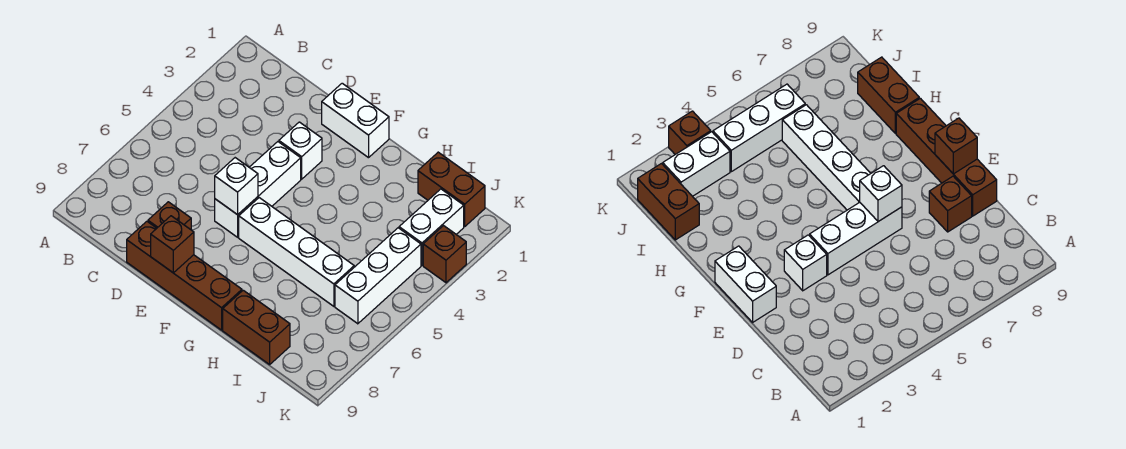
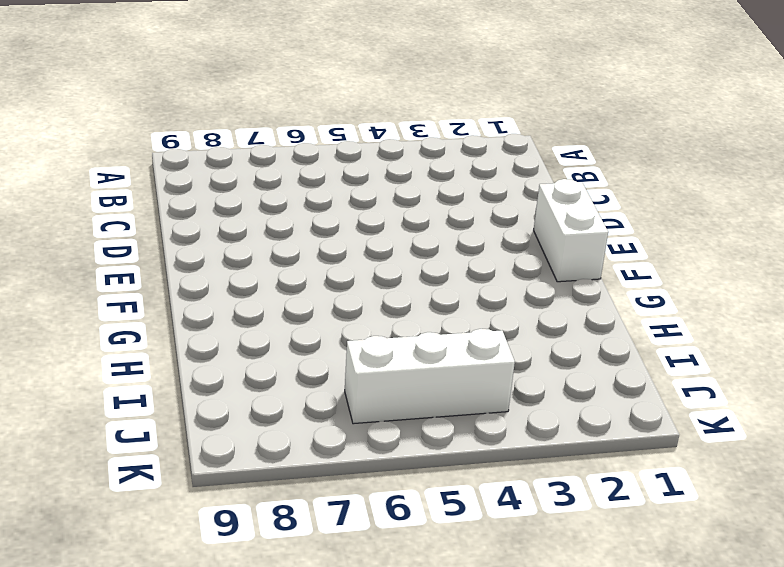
none -> brown brick D8 level 1
none -> brown brick D9:G9 level 1
none -> white brick E3 level 1

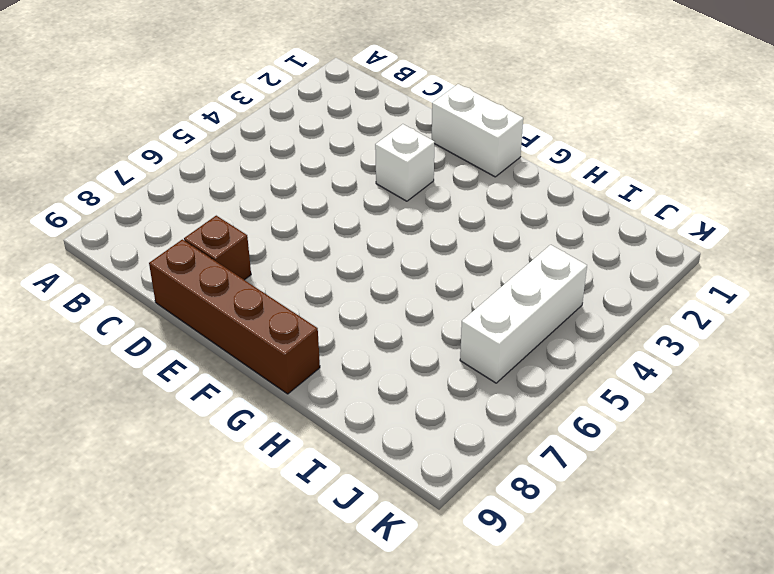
none -> white brick E4:E6 level 1
none -> white brick F6:I6 level 1
none -> brown brick H9:I9 level 1

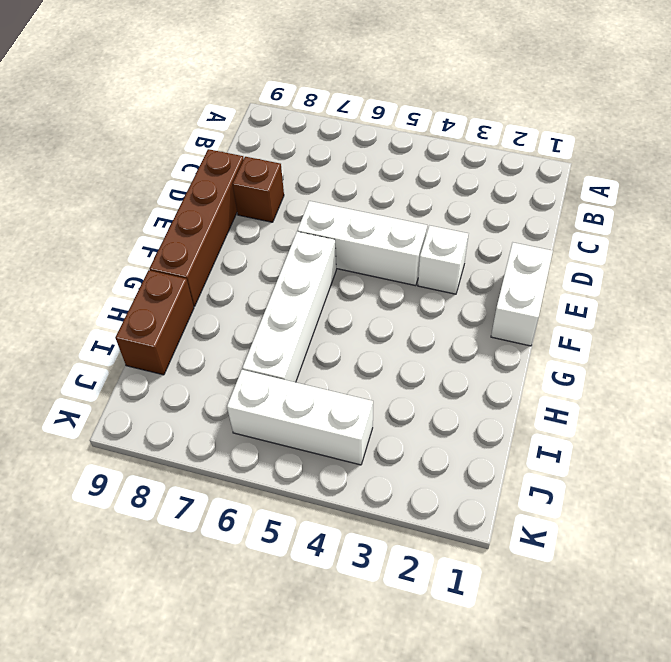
none -> brown brick I1:J1 level 1
none -> white brick J2:J3 level 1
none -> brown brick K3 level 1

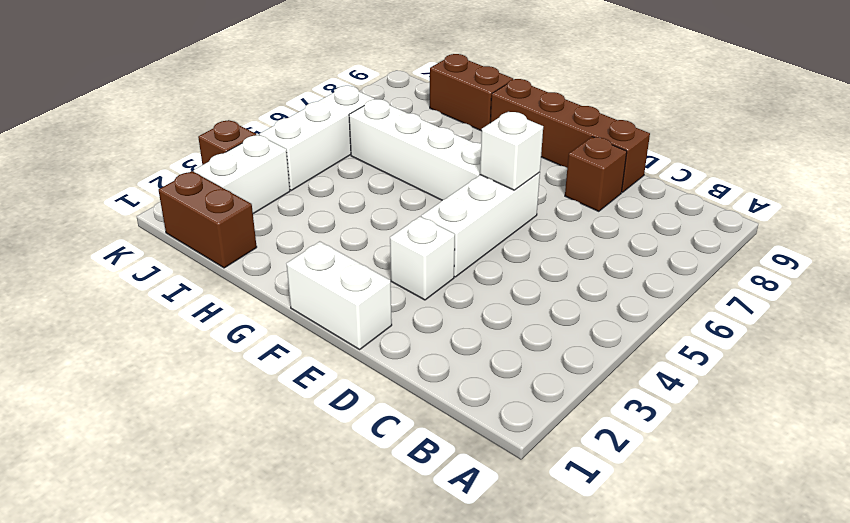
none -> brown brick E9 level 2

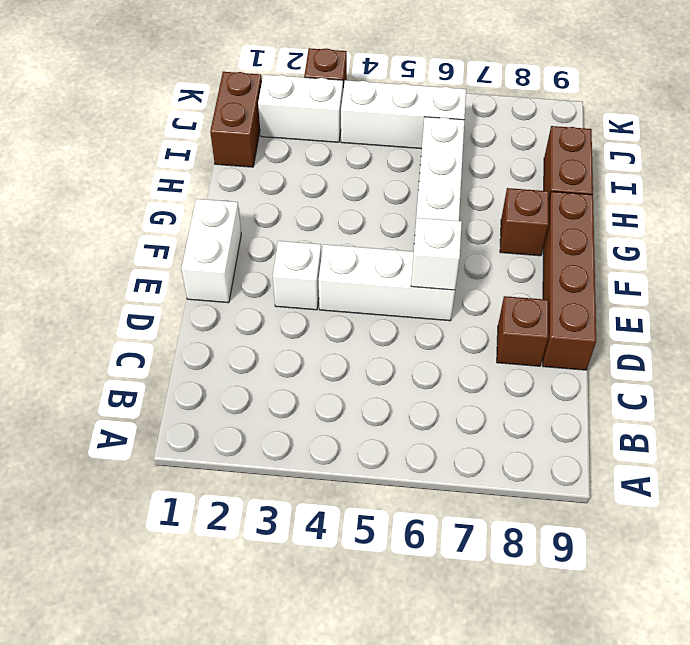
brown brick G8 level 1 -> brown brick E9 level 2

